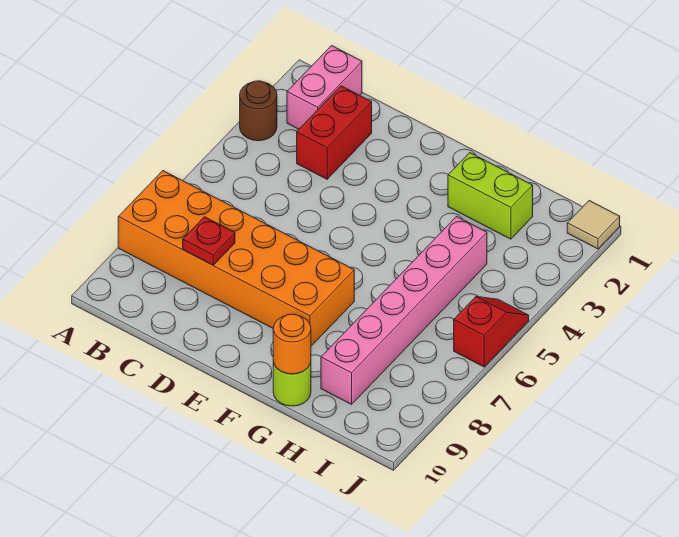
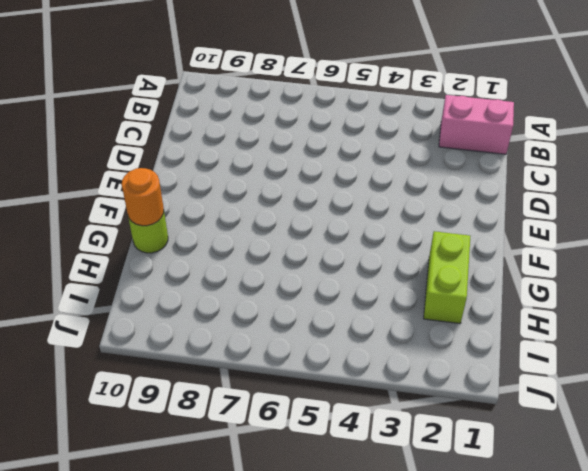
none -> brown round brick A3 level 1
none -> orange brick A7:F8 level 1

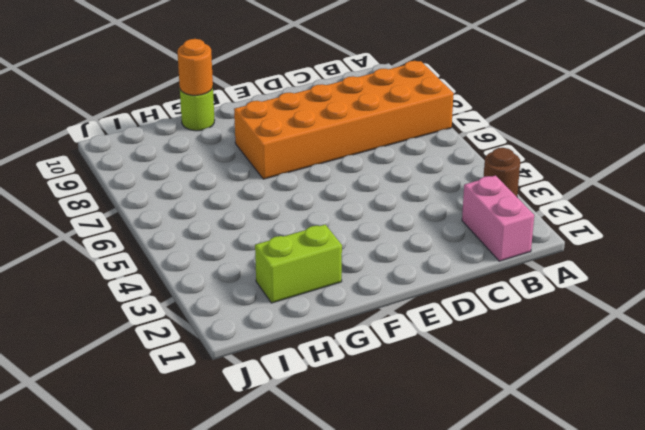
none -> red brick C2:C3 level 1
none -> pink brick H4:H9 level 1

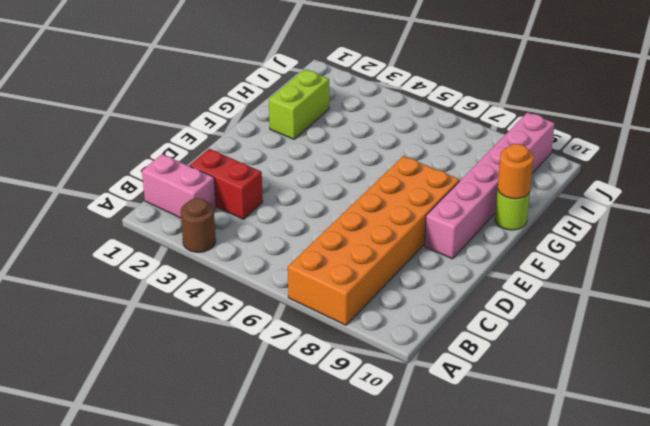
pink brick E9:J9 level 1 -> pink brick H4:H9 level 1
none -> tan tile J1 level 1
none -> red slope J5:J6 level 1 top 6

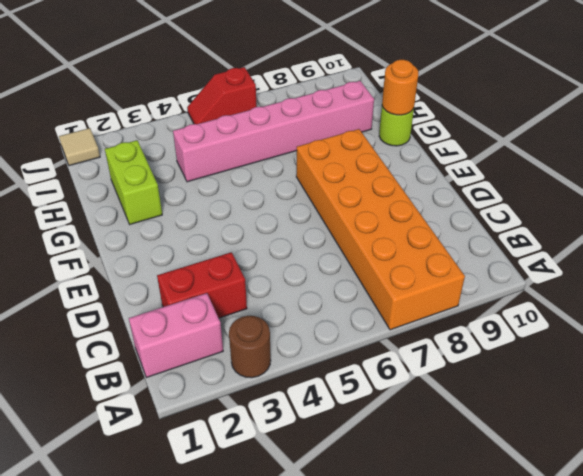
none -> red plate C8 level 2

